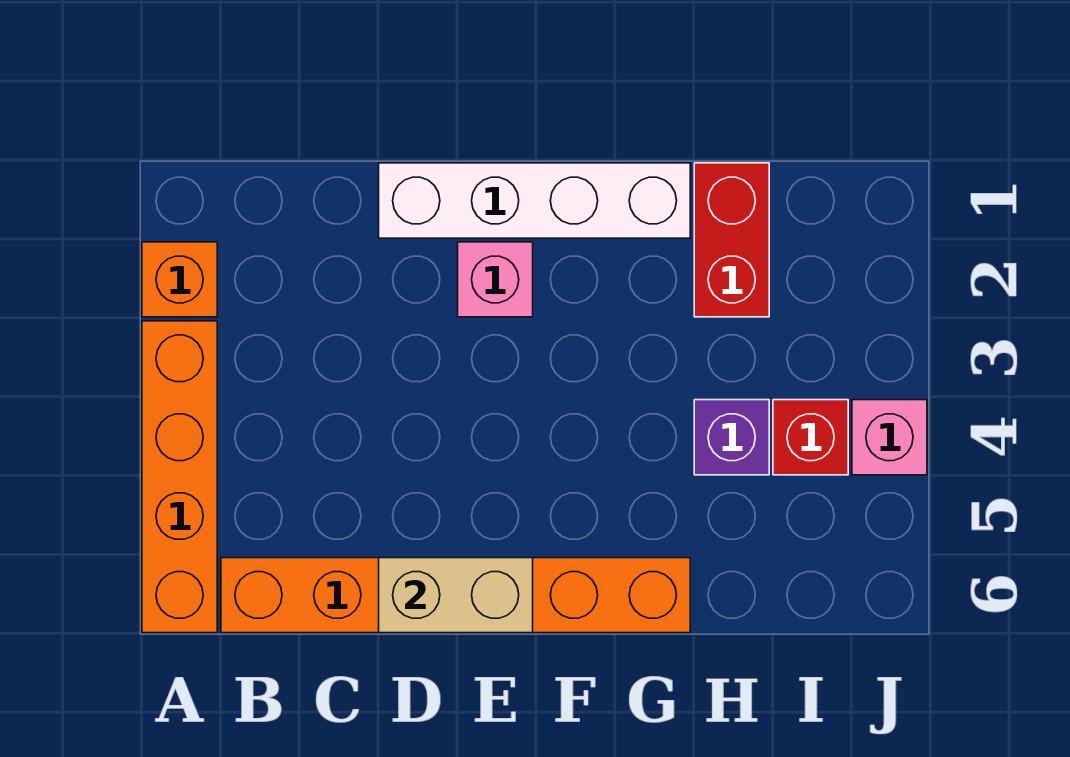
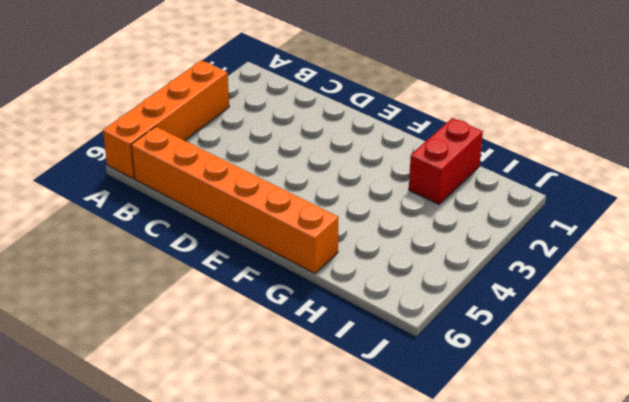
none -> orange brick A2 level 1
none -> white brick D1:G1 level 1

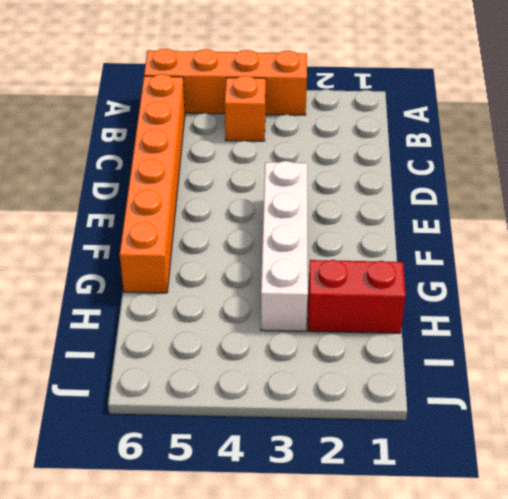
orange brick B4 level 1 -> orange brick A2 level 1
white brick E3:H3 level 1 -> white brick D1:G1 level 1
none -> pink brick E2 level 1
none -> purple brick H4 level 1

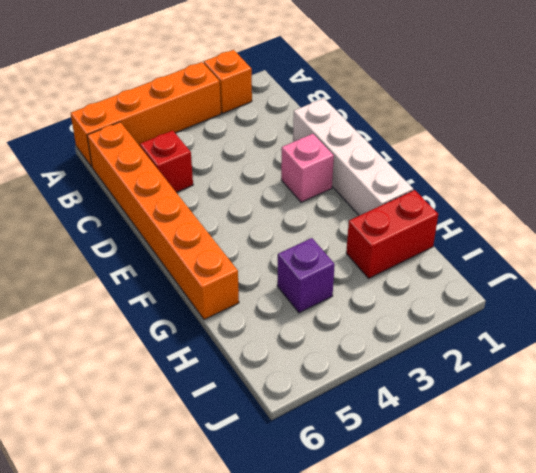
red brick C5 level 1 -> red brick I4 level 1
none -> pink brick J4 level 1
none -> tan brick D6:E6 level 2

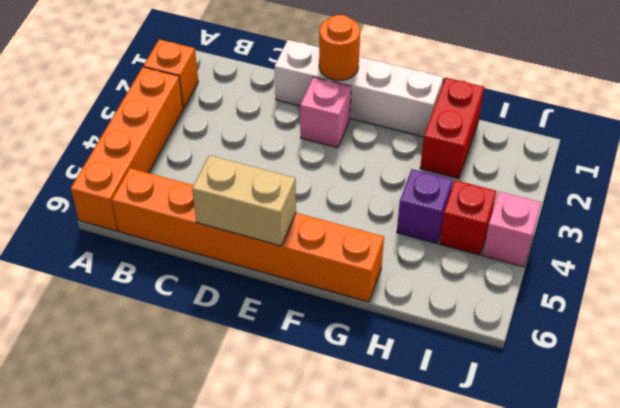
orange round brick E1 level 2 -> none

